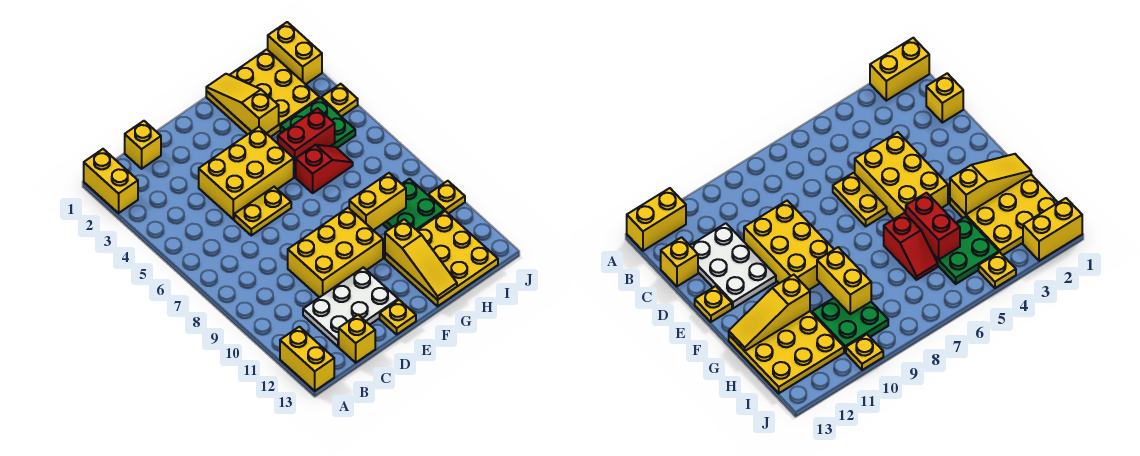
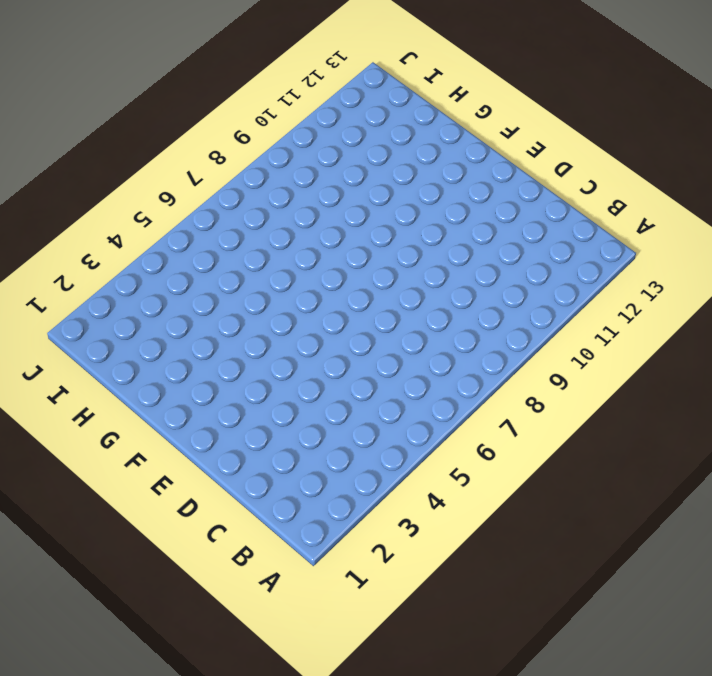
none -> yellow brick A1:A2 level 1
none -> yellow brick A12:A13 level 1
none -> yellow brick C1 level 1

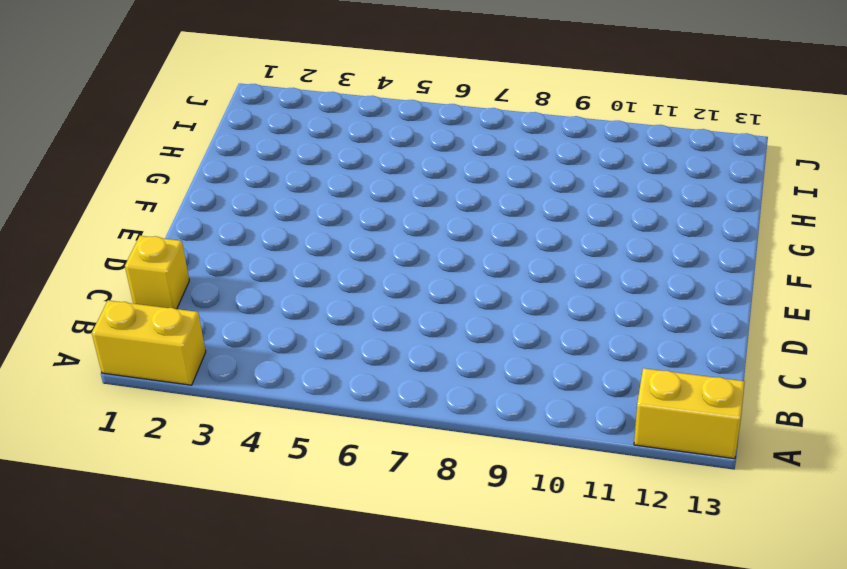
none -> white plate C11:E12 level 1
none -> yellow brick C13 level 1
none -> yellow brick D4:F5 level 1

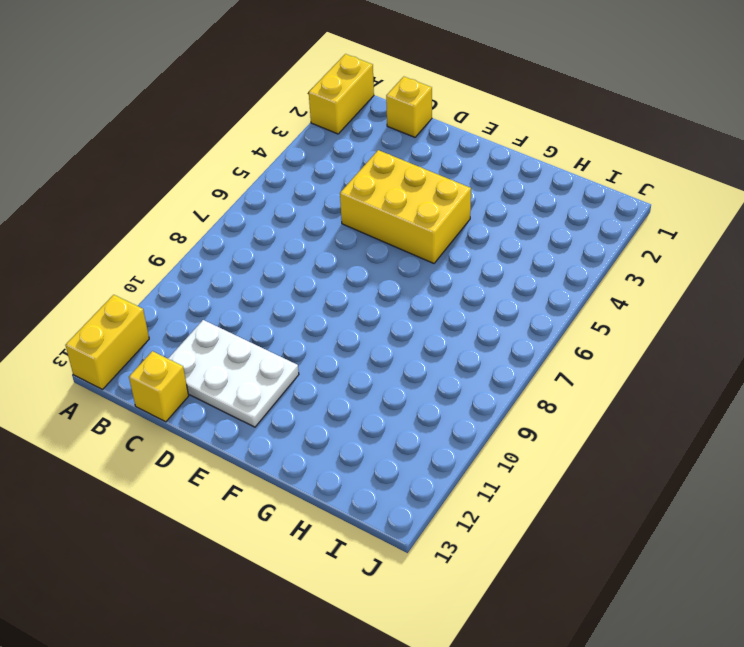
none -> yellow plate D6:E6 level 1
none -> yellow brick D9:F10 level 1
none -> yellow plate E13 level 1

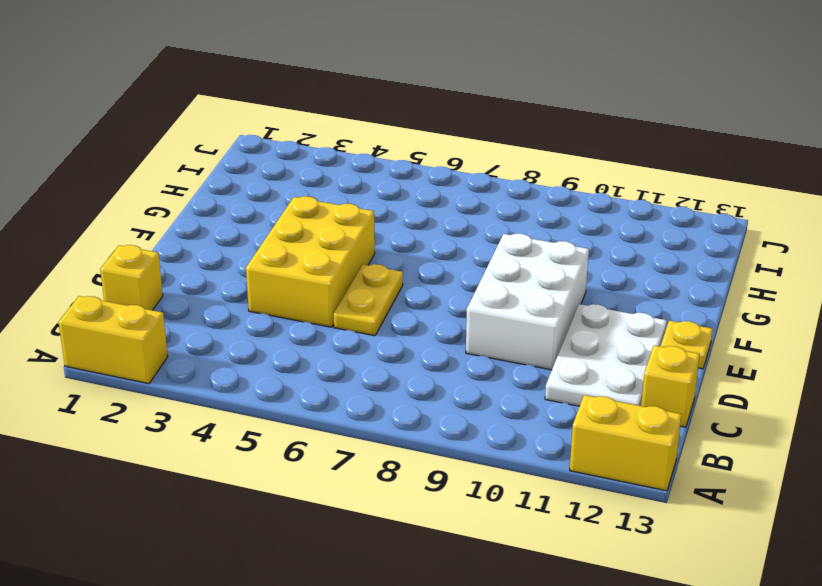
white brick D9:F10 level 1 -> yellow brick D9:F10 level 1
none -> yellow plate G1:I3 level 1
none -> red slope G6:H6 level 1 top G
none -> yellow plate G11:I13 level 1

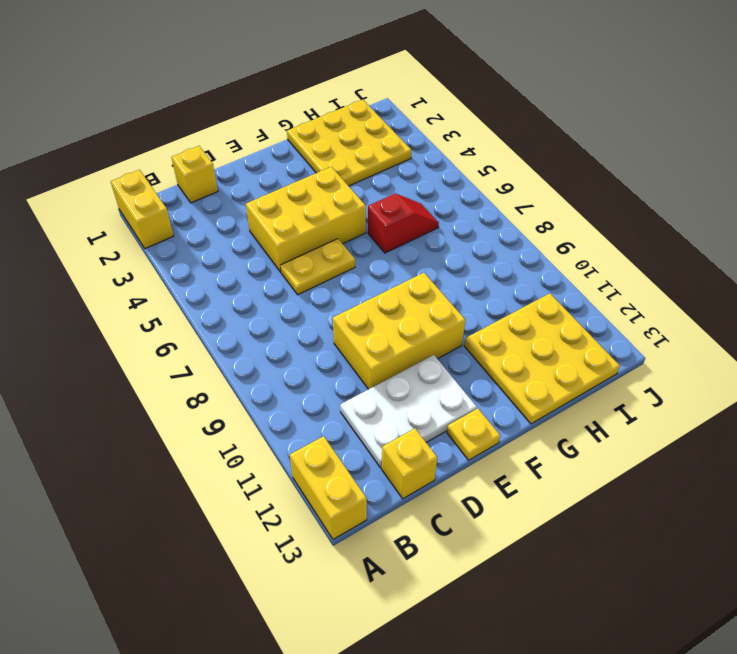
none -> green plate H4:I5 level 1
none -> green plate H9:I10 level 1
none -> yellow brick J1:J2 level 1

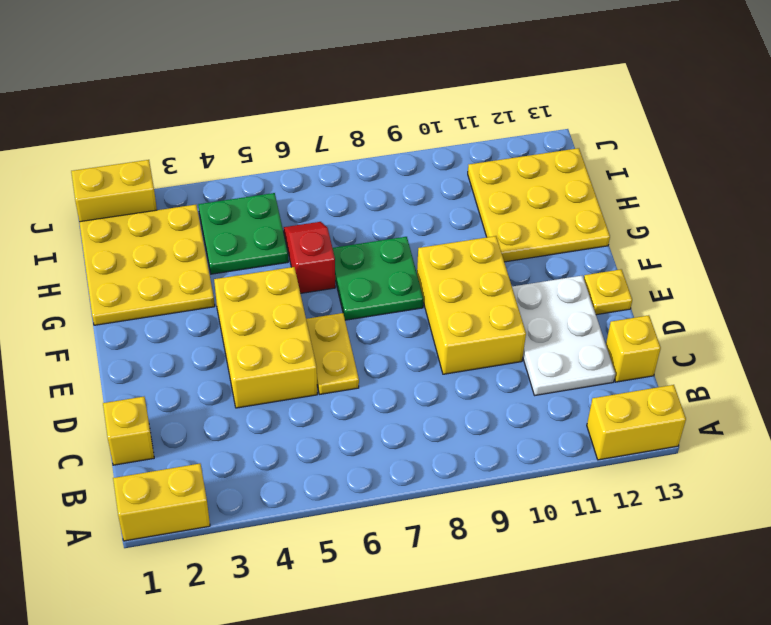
green plate F7:G8 level 1 -> green plate H9:I10 level 1
none -> yellow plate J4 level 1
none -> yellow plate J10 level 1
none -> yellow slope G1:G3 level 2 top 3

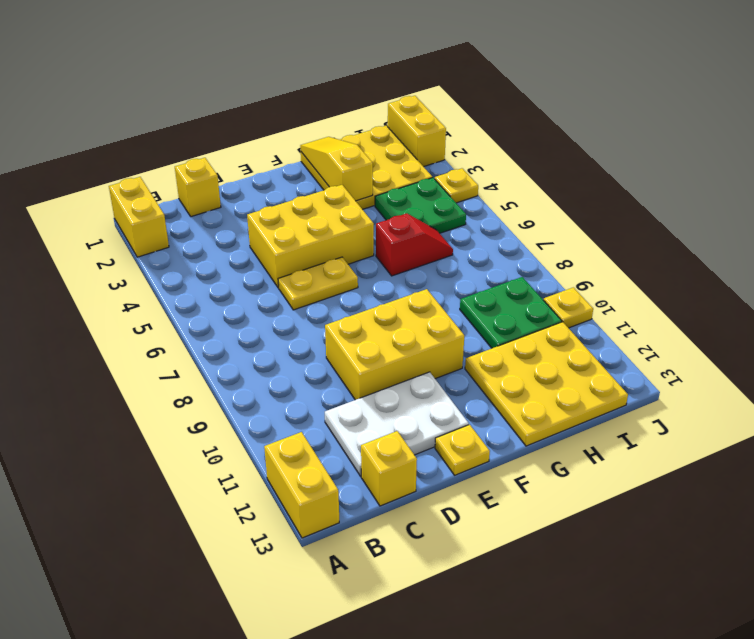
none -> red brick G5:H5 level 2
none -> yellow brick G9:H9 level 2
none -> yellow slope G11:G13 level 2 top 11

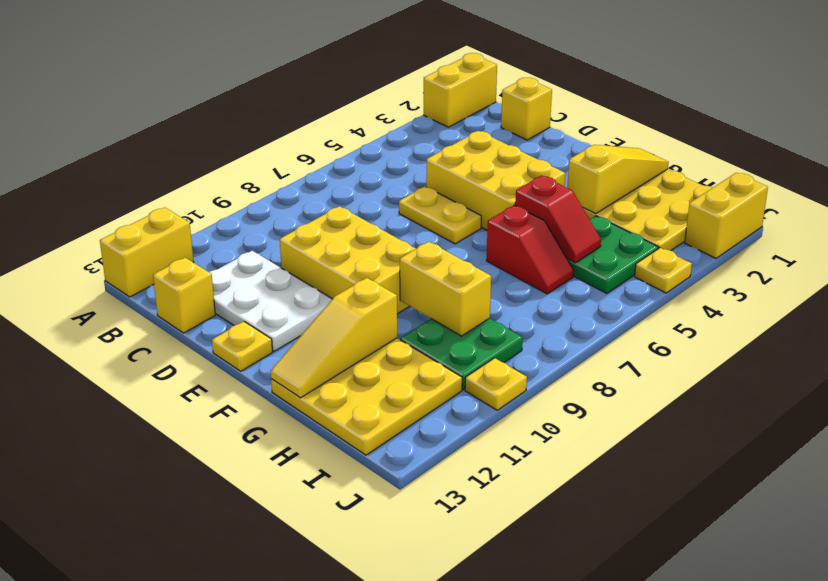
red slope G5:H5 level 2 top G -> red brick G5:H5 level 2

